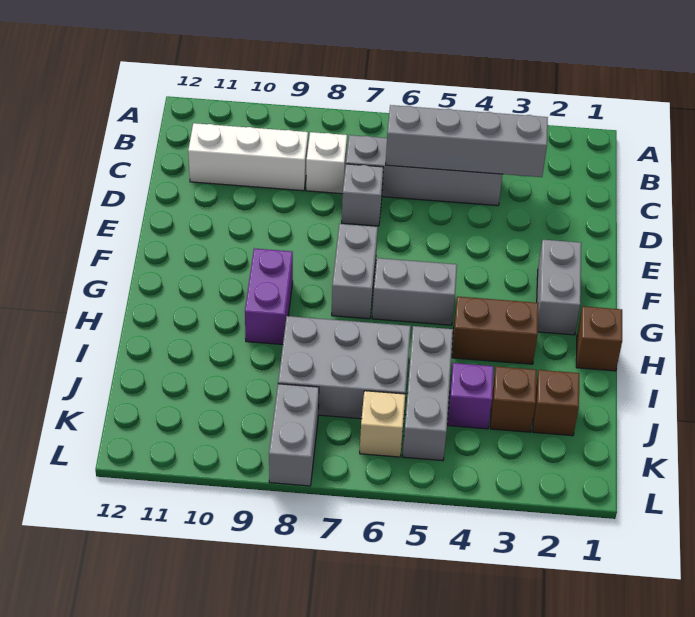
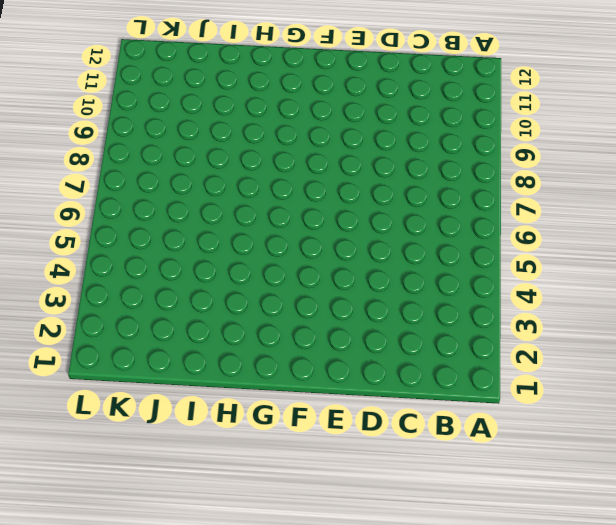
none -> grey brick C4:C7 level 1
none -> white brick C8 level 1
none -> white brick C9:C11 level 1

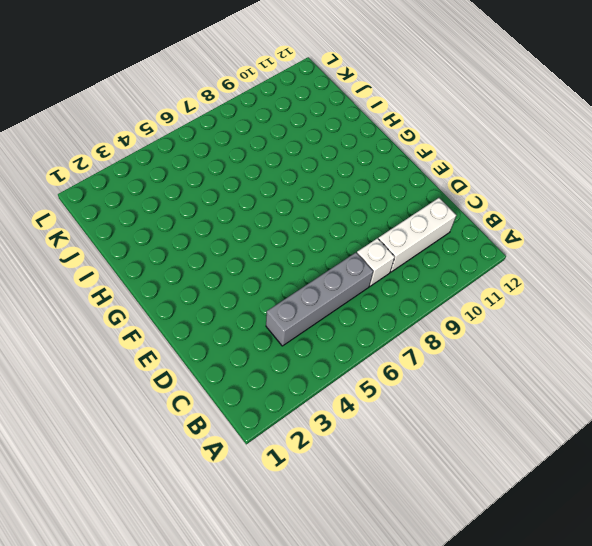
none -> grey brick D7 level 1
none -> grey brick F2:G2 level 1
none -> grey brick F7:G7 level 1

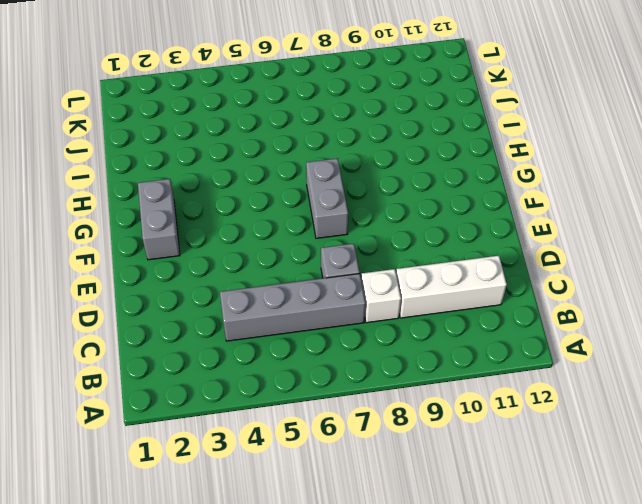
none -> grey brick G5:G6 level 1
none -> purple brick G9:H9 level 1
none -> brown brick H1 level 1

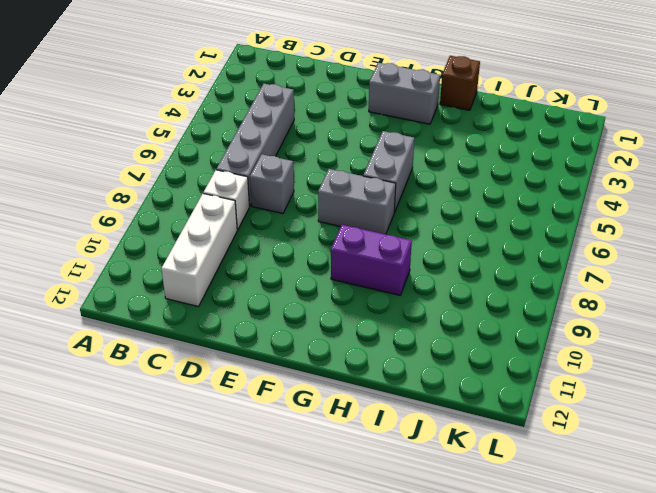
none -> brown brick H3:H4 level 1
none -> grey brick I5:K5 level 1
none -> grey brick I6:J8 level 1

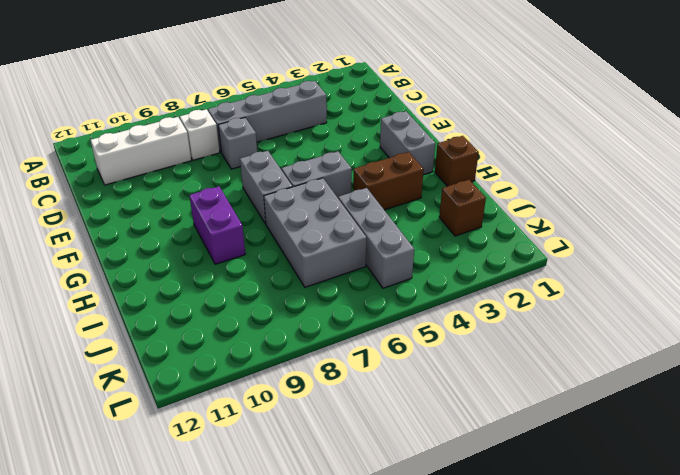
grey brick H6:J7 level 1 -> grey brick I6:J8 level 1
none -> brown brick J3 level 1
none -> purple brick J4 level 1
none -> tan brick K6 level 1

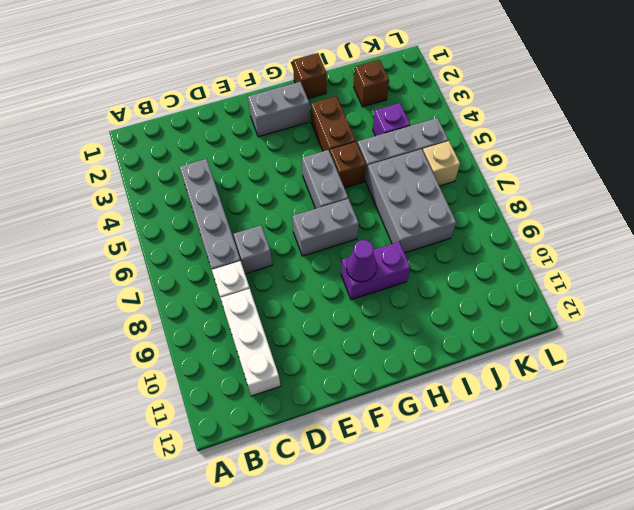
purple cone G9 level 2 -> none
brown brick H5 level 1 -> brown brick J3 level 1
none -> grey brick K8:L8 level 1
none -> grey brick C3:C6 level 2

